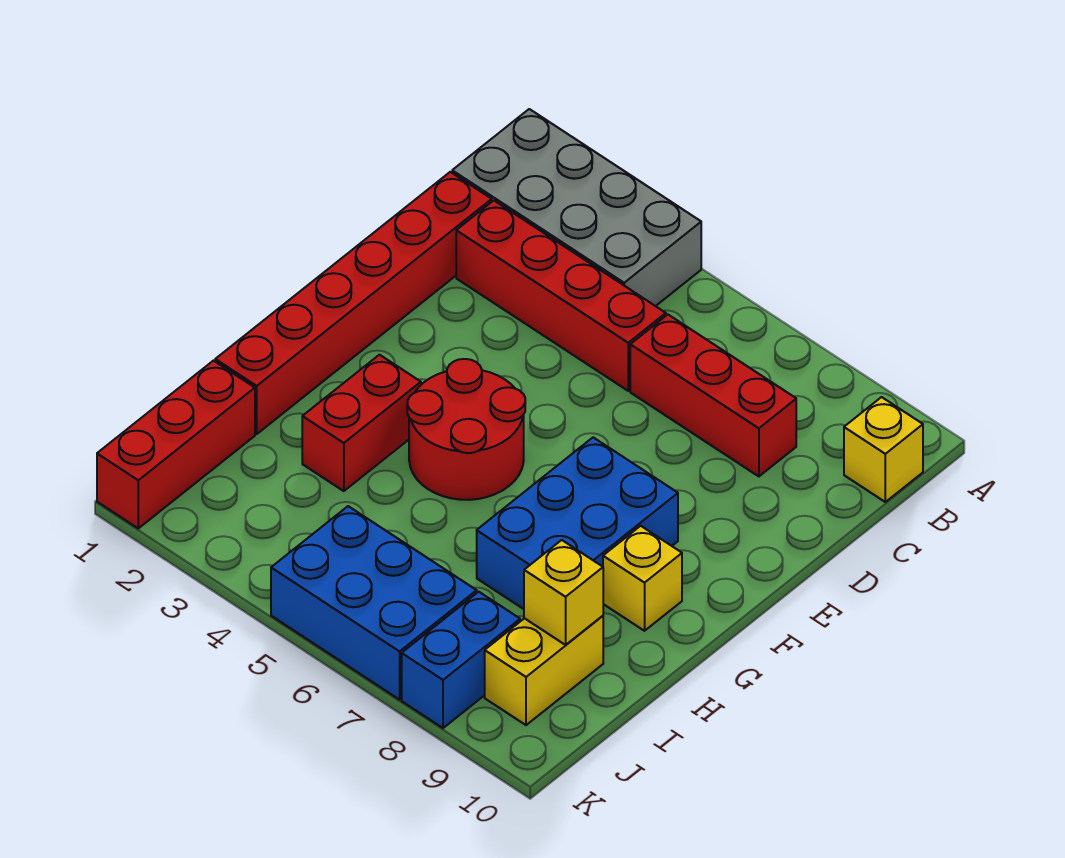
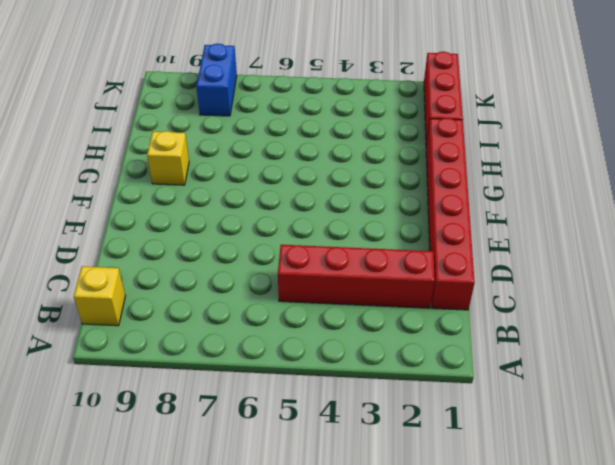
none -> grey brick A1:B4 level 1
none -> red brick C6:C8 level 1
none -> red round brick F4:G5 level 1

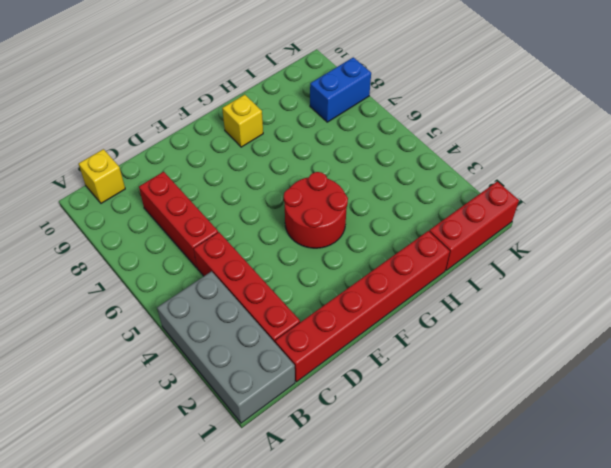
none -> blue brick F7:H8 level 1
none -> red brick G3:H3 level 1
none -> yellow brick I9:J9 level 1

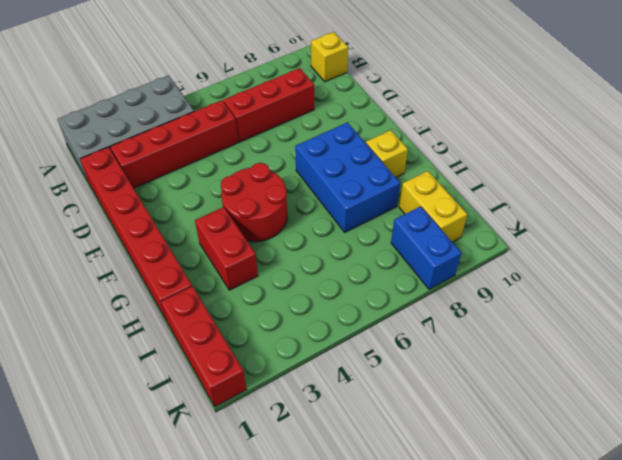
none -> blue brick J5:K7 level 1
none -> yellow brick I9 level 2

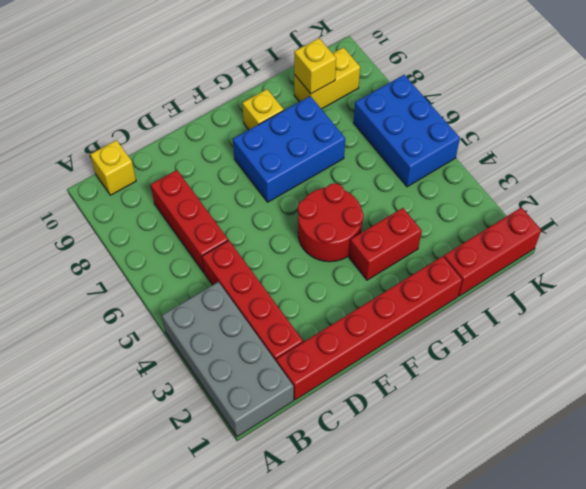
none -> blue brick J8:K8 level 1

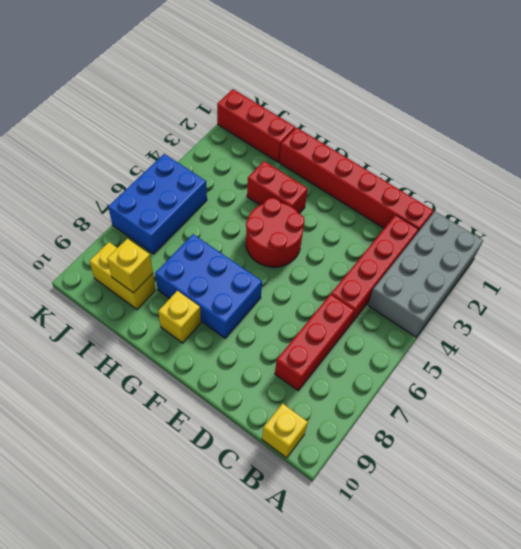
none -> blue brick J8:K8 level 1

